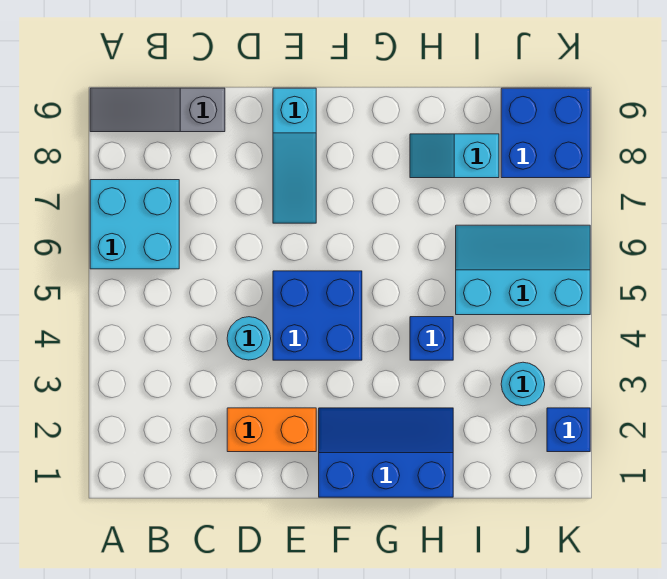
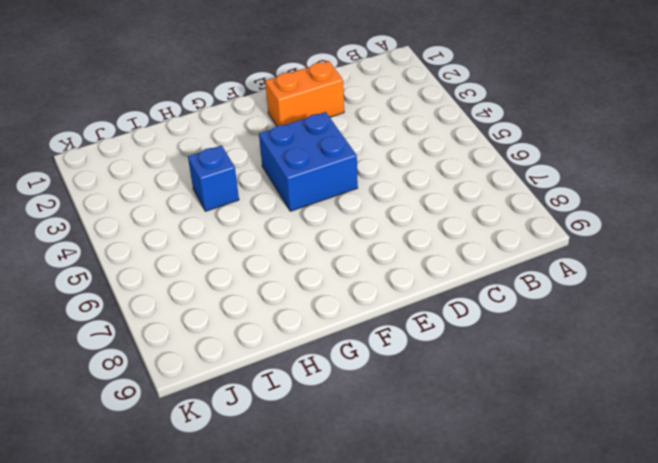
none -> cyan brick A6:B7 level 1
none -> grey slope A9:C9 level 1 top C
none -> cyan round brick D4 level 1

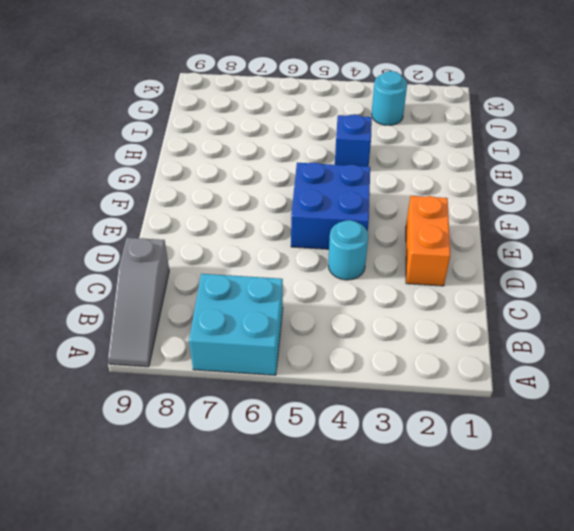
none -> cyan slope E7:E9 level 1 top 9
none -> blue slope F1:H2 level 1 top 1
none -> cyan slope H8:I8 level 1 top I

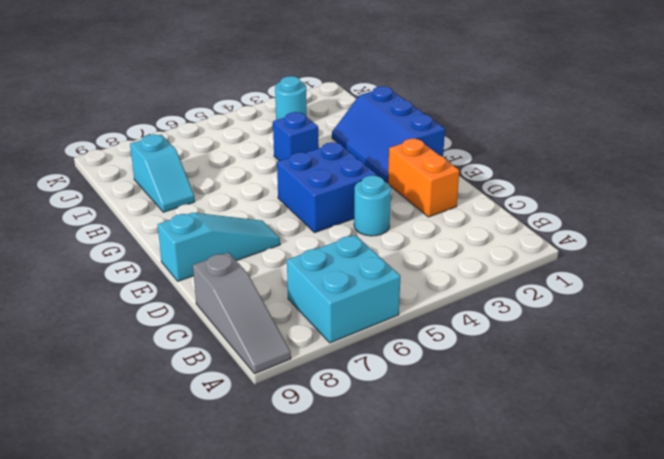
none -> cyan slope I5:K6 level 1 top 5
none -> blue brick J8:K9 level 1
none -> blue brick K2 level 1

